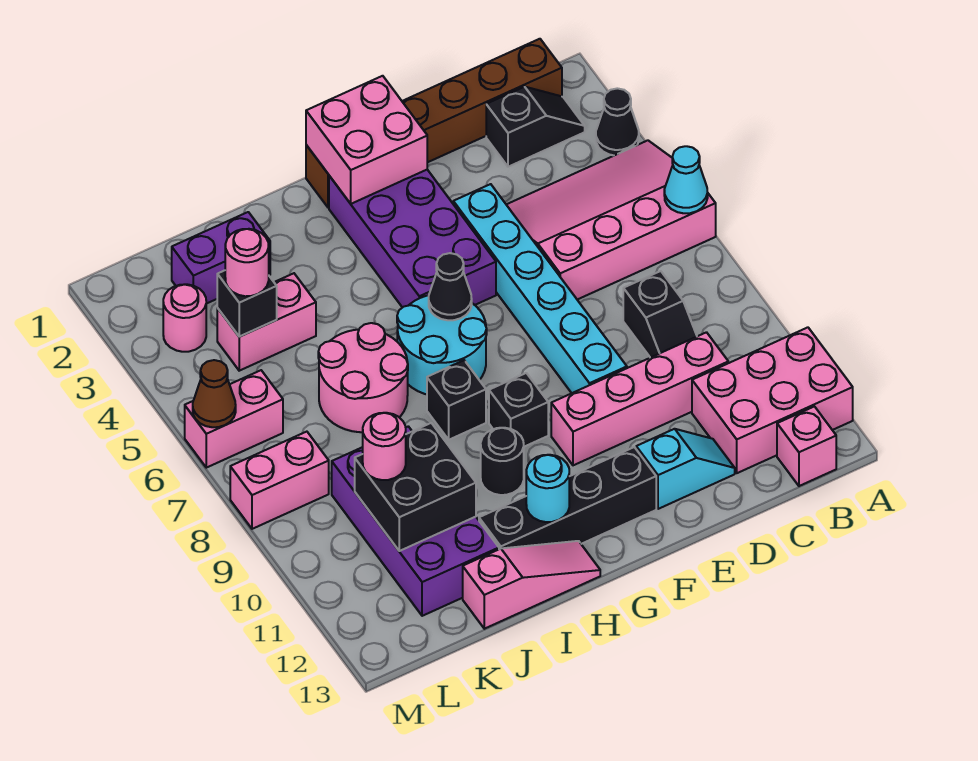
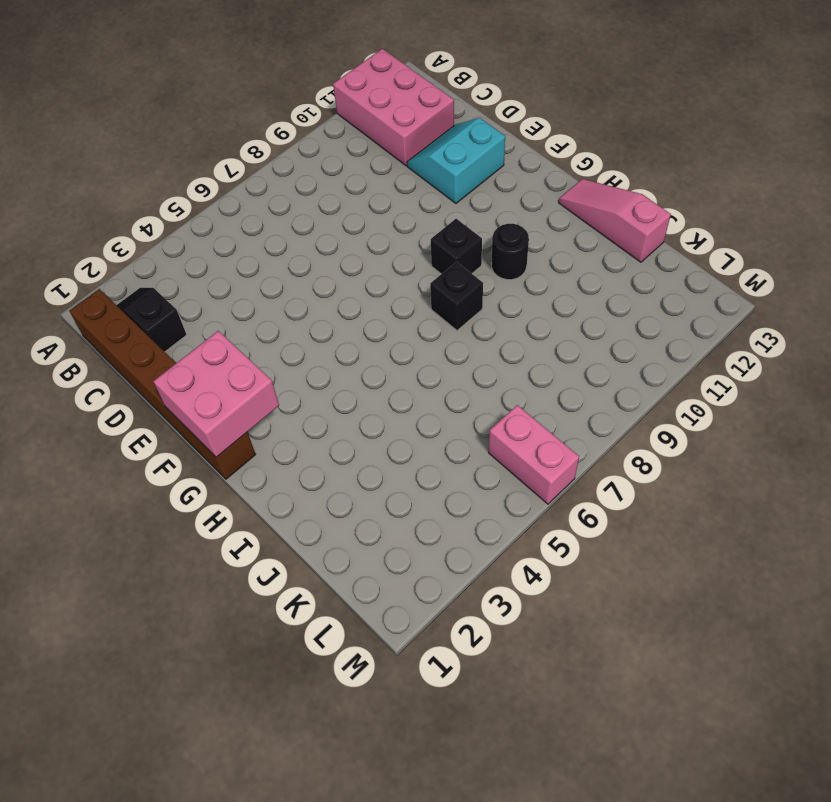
cyan slope D11:E12 level 1 top E -> cyan slope D12:E12 level 1 top E
none -> black cone A3 level 1
none -> pink slope A4:D6 level 1 top 6
none -> pink brick B13 level 1
none -> black slope C8:C9 level 1 top 8

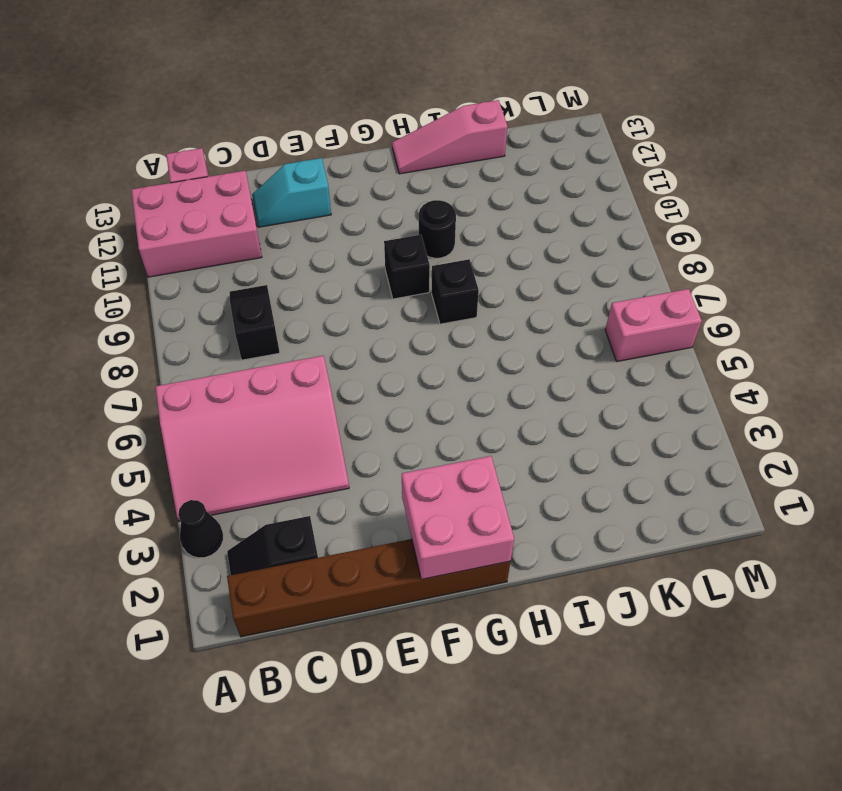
none -> pink brick C10:F10 level 1
none -> cyan brick E4:E9 level 1
none -> purple brick F2:G5 level 1
none -> black brick F12:I12 level 1

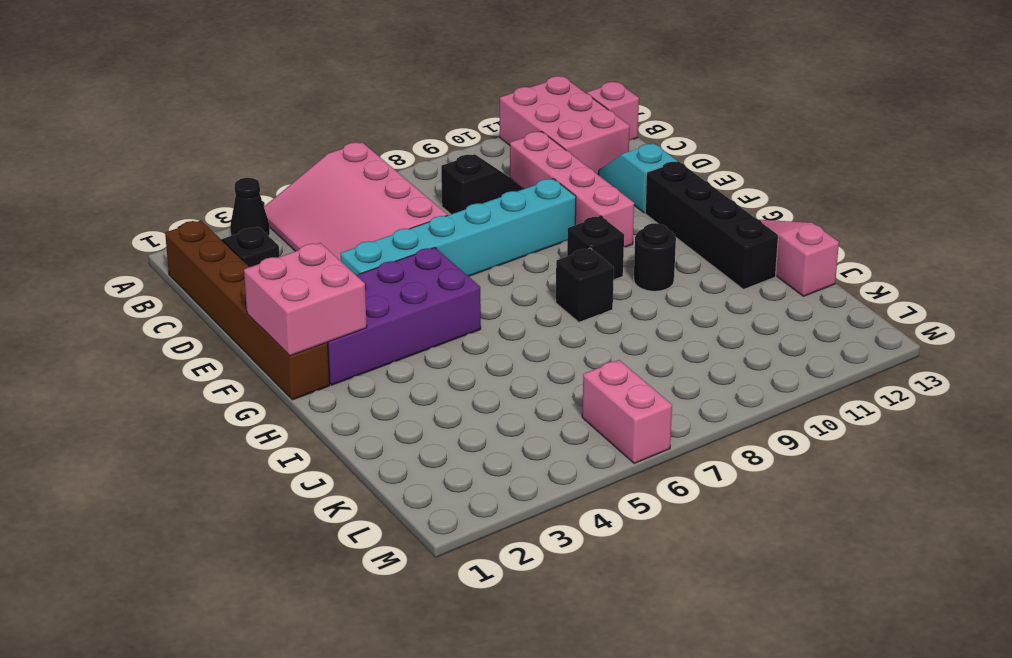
none -> cyan round brick G6:H7 level 1
none -> pink round brick I6:J7 level 1
none -> purple brick J2:K2 level 1
none -> pink brick J4:K4 level 1

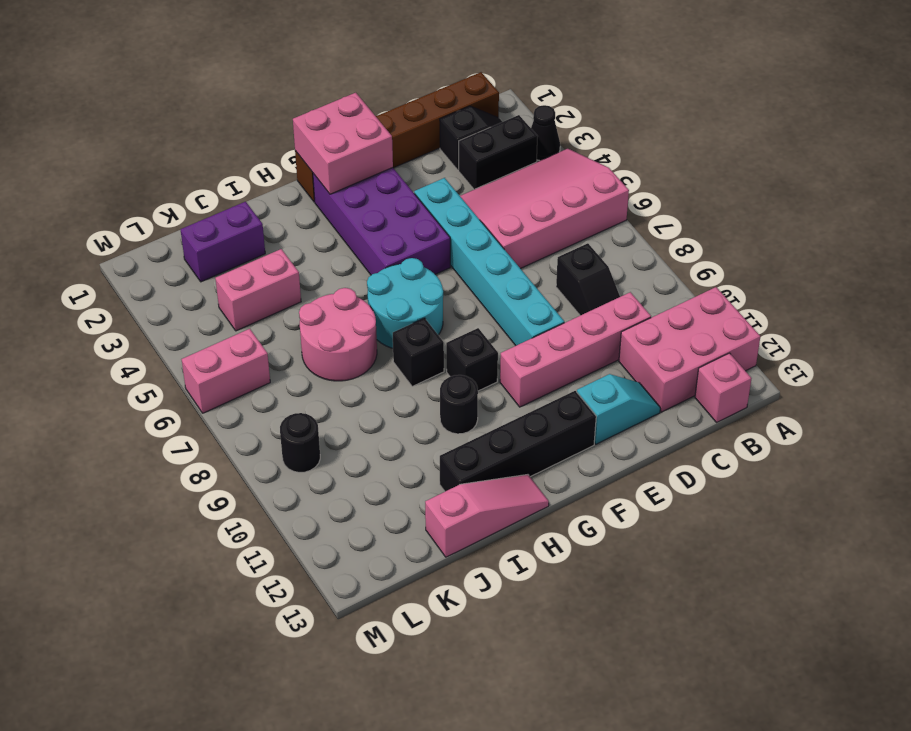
black brick B3:C3 level 1 -> none
black round brick L9 level 1 -> none
none -> purple brick J9:K12 level 1
none -> pink round brick L3 level 1
none -> pink brick L8:M8 level 1
none -> cyan cone A6 level 2

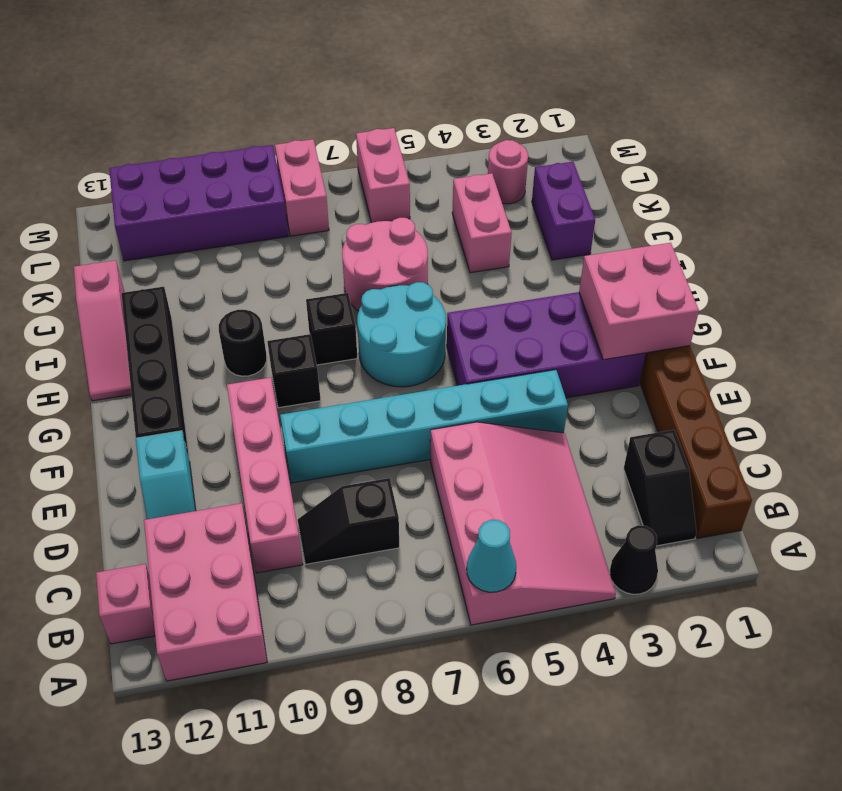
purple brick L9:M12 level 1 -> purple brick J9:K12 level 1
none -> black cone G6 level 2
none -> cyan round brick H12 level 2
none -> black brick J10:K11 level 2
none -> black brick K4 level 2

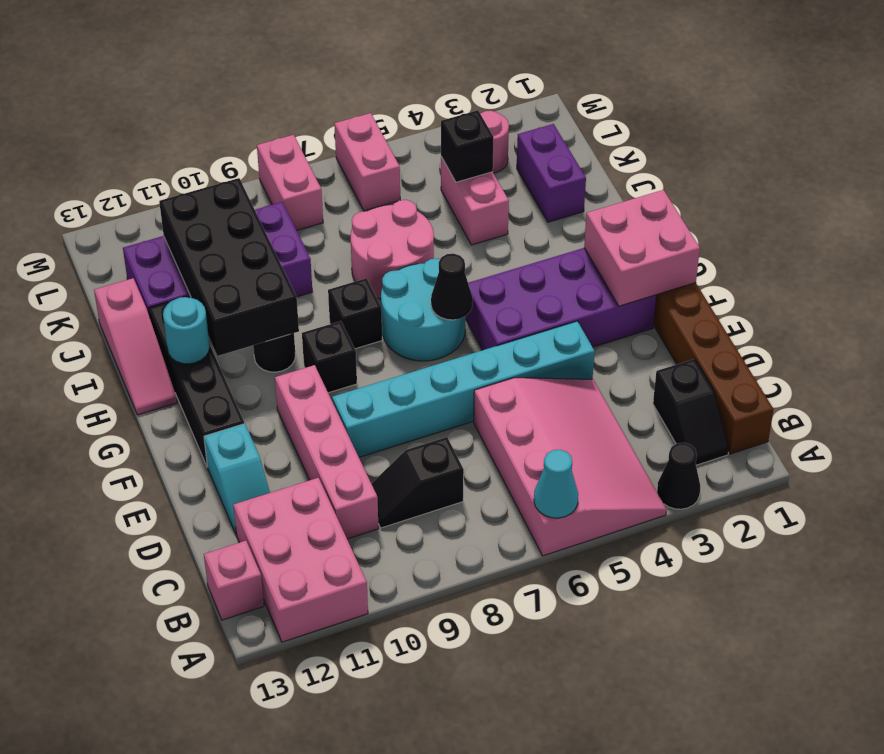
black brick H10:K11 level 2 -> black brick J10:K11 level 2
none -> brown cone M6 level 2
none -> pink round brick K4 level 3
none -> pink round brick K10 level 3

